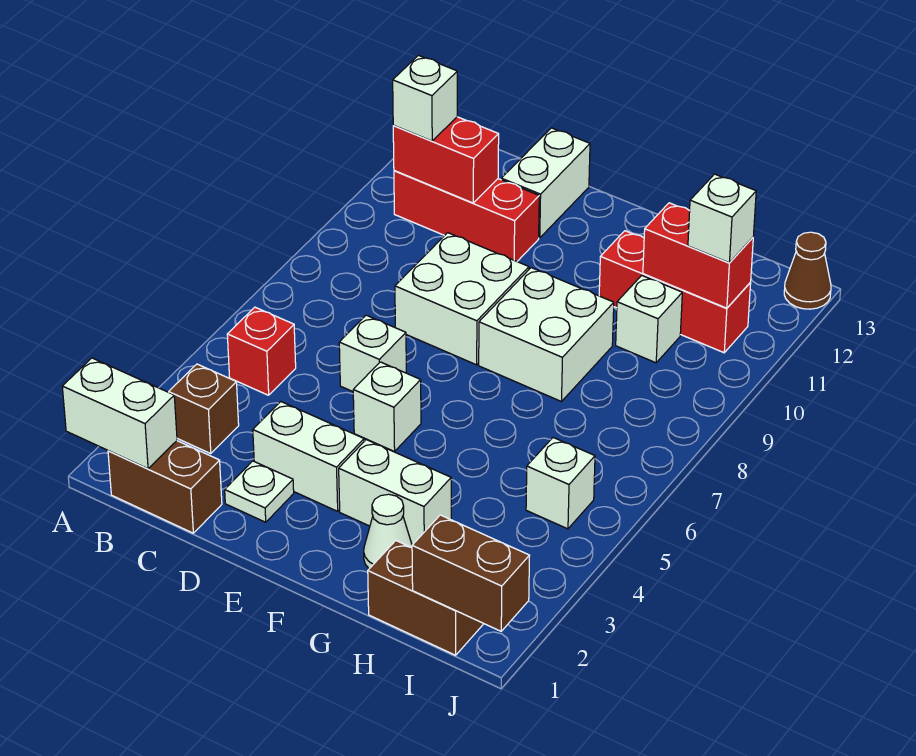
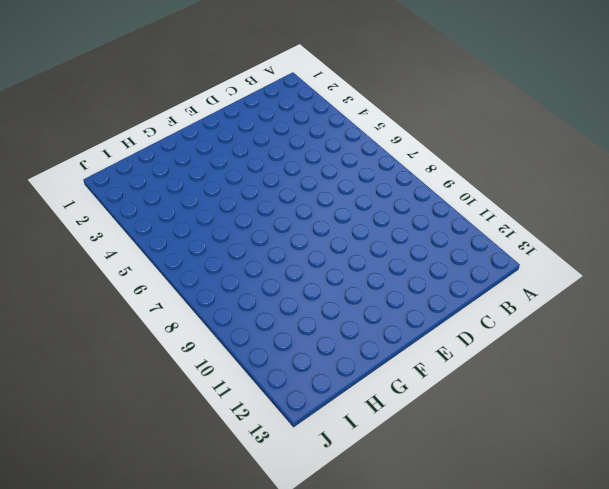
none -> brown brick B1:C1 level 1
none -> brown brick B3 level 1
none -> red brick B5 level 1

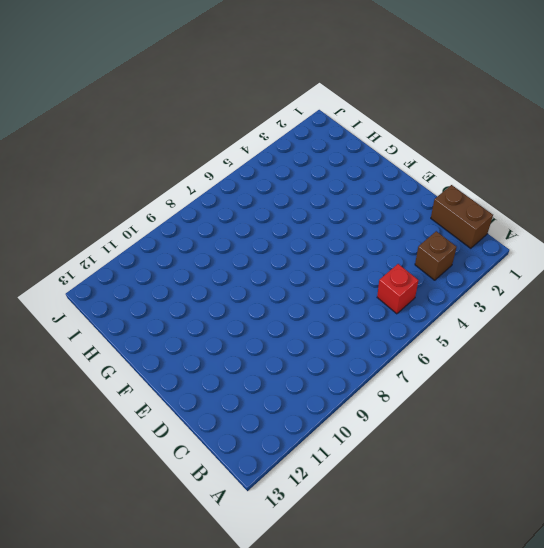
none -> red brick B11:D11 level 1
none -> white plate D2 level 1
none -> white brick D3:E3 level 1

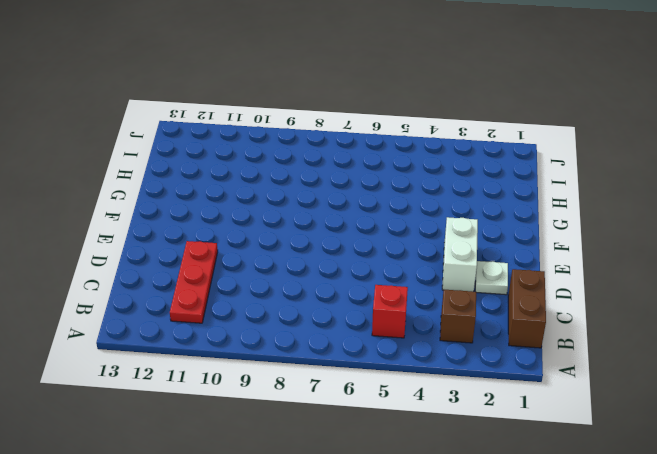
red plate B11:D11 level 1 -> red brick B11:D11 level 1
none -> white brick D6 level 1
none -> white brick D8:E9 level 1
none -> white brick D12:D13 level 1

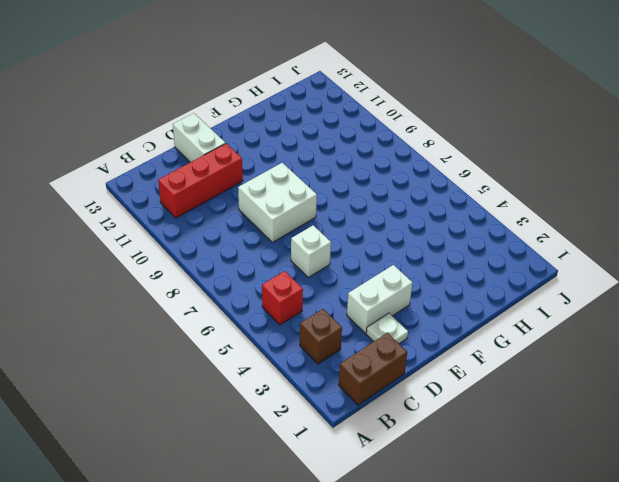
none -> white brick E5 level 1
none -> white brick F3:G3 level 1
none -> white brick F8:G9 level 1

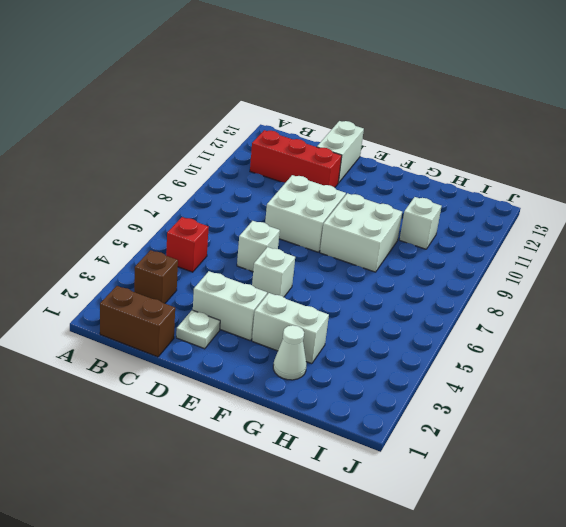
none -> red brick G11:I11 level 1
none -> brown brick H1:I1 level 1
none -> white brick I5 level 1

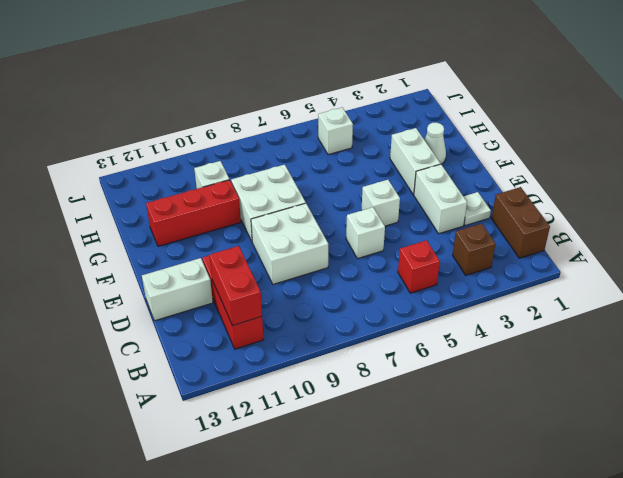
red brick G10:G12 level 1 -> red brick G11:I11 level 1
none -> brown brick H1:I1 level 1
none -> brown cone J13 level 1
none -> white brick A1:B1 level 2

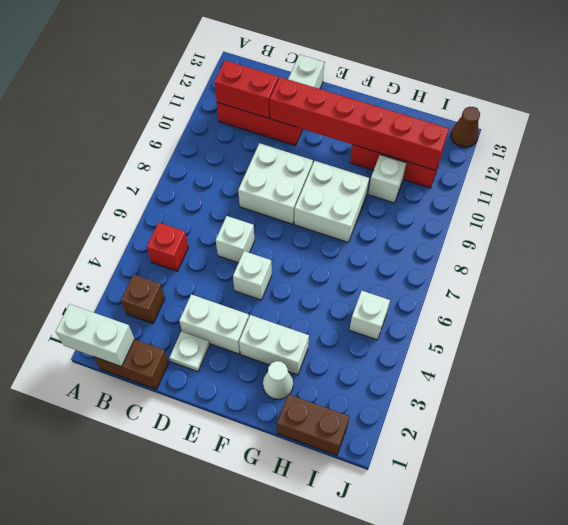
red brick D11:I11 level 2 -> red brick H11:I11 level 2
none -> brown brick I1:J1 level 2
none -> white brick B11 level 3
none -> white brick I11 level 3

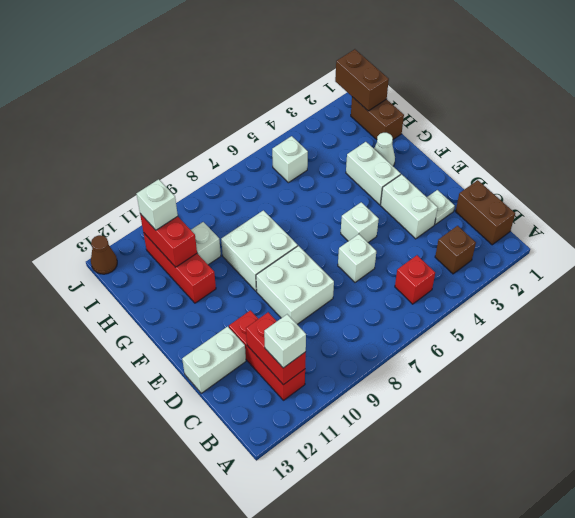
none -> white brick A1:B1 level 2

